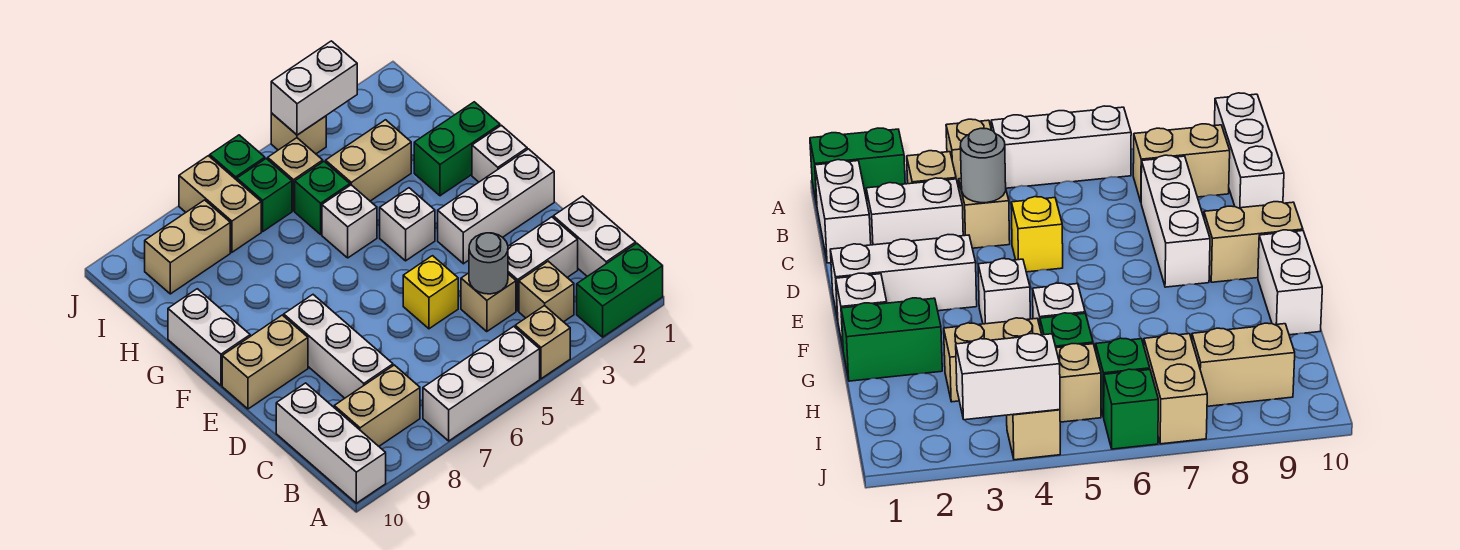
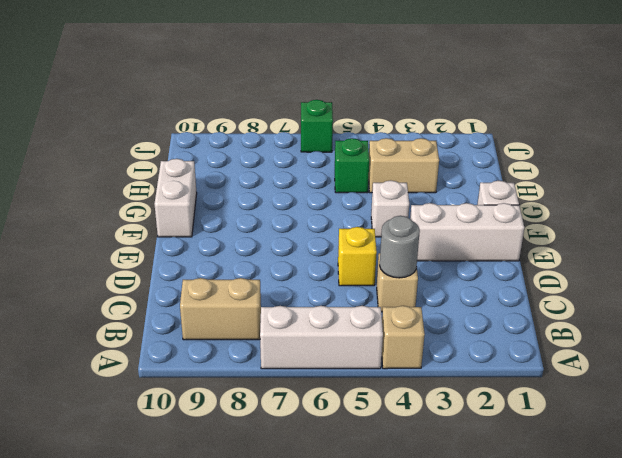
none -> green brick A1:A2 level 1
none -> white brick A10:C10 level 1
none -> white brick B1:C1 level 1

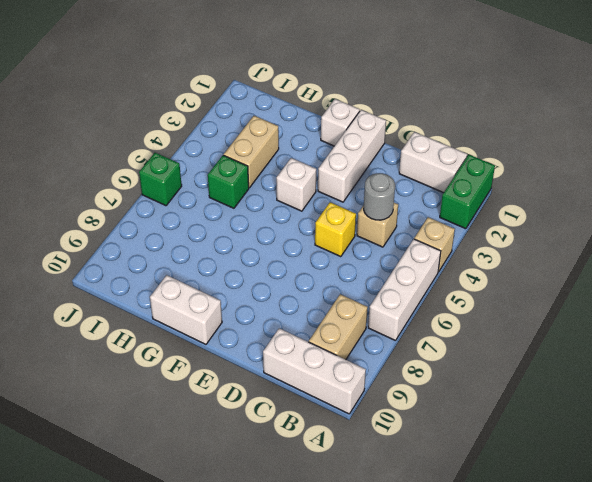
none -> tan brick B3 level 1
none -> white brick C2:C3 level 1
none -> white brick C8:E8 level 1

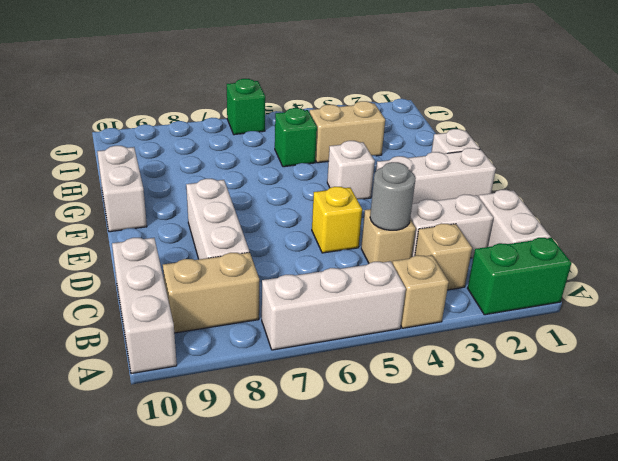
none -> tan brick E9:E10 level 1
none -> green brick G1:G2 level 1
none -> white brick G5 level 1

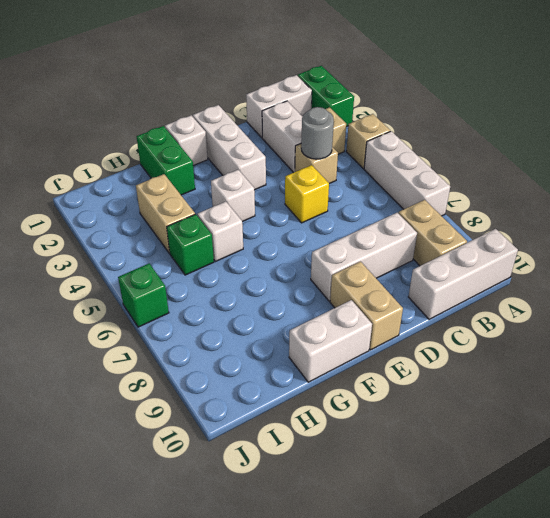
none -> tan brick I5 level 1
none -> green brick I6 level 1
none -> tan brick I7:J7 level 1

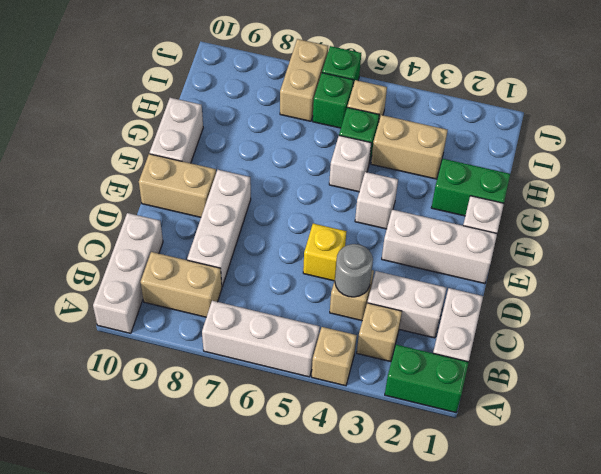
none -> tan brick I8:I9 level 1
none -> tan brick J4 level 1
none -> white brick J3:J4 level 2

